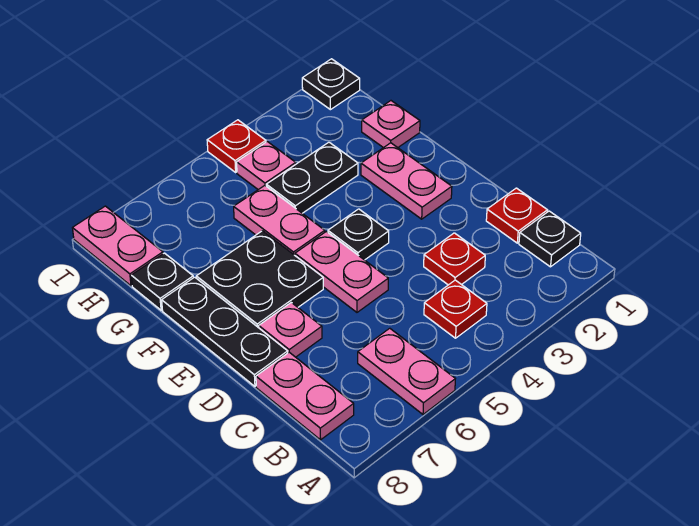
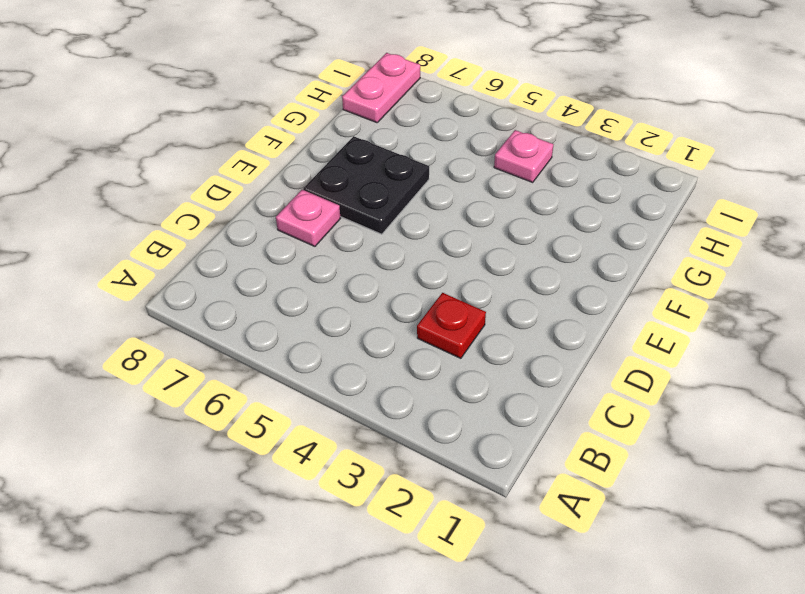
none -> pink plate A6:B6 level 1
none -> black plate B1 level 1
none -> red plate B4 level 1

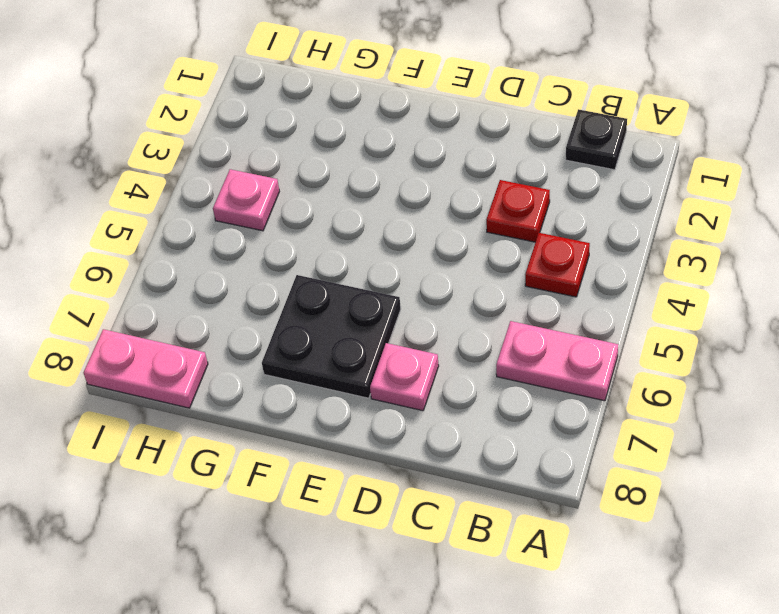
none -> pink plate B8:C8 level 1
none -> red plate C1 level 1
none -> pink plate D5:E5 level 1

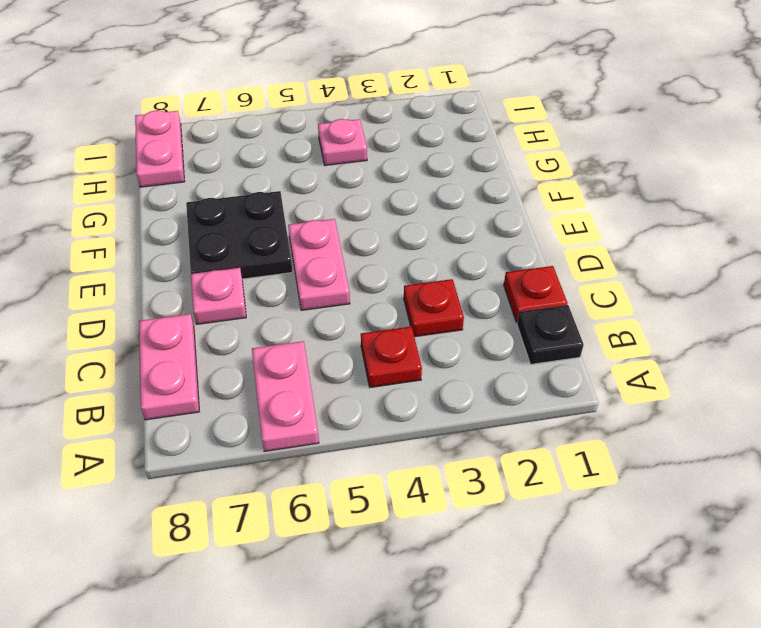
none -> black plate D8:F8 level 1
none -> pink plate E2:F2 level 1
none -> black plate E4 level 1

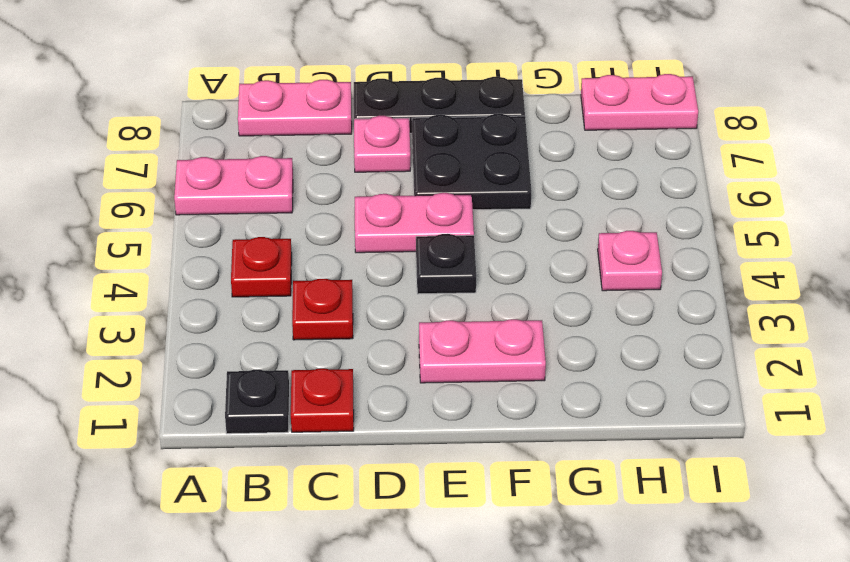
none -> pink plate F5:G5 level 1
none -> pink plate G1 level 1
none -> black plate G3:G4 level 1

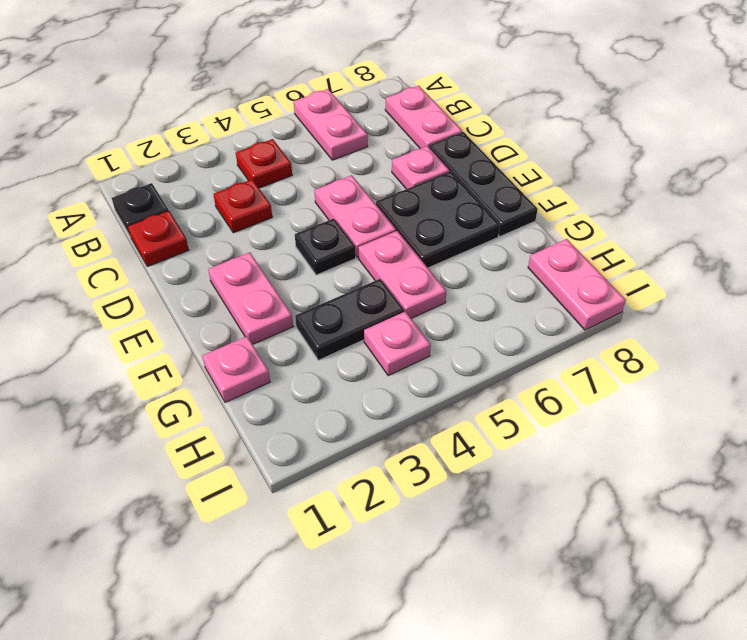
none -> black plate G8 level 1
none -> black plate I1 level 1
none -> red plate I4 level 1

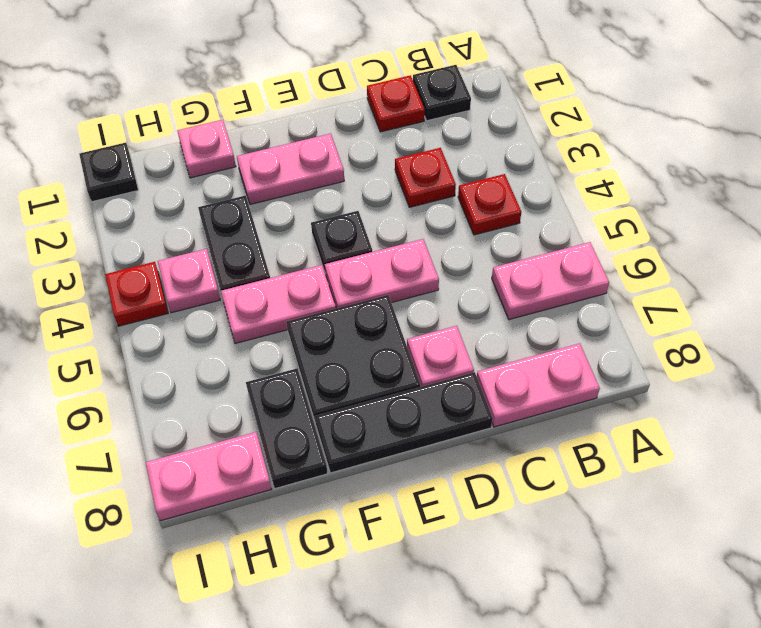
black plate G7:G8 level 1 -> black plate G8 level 1

